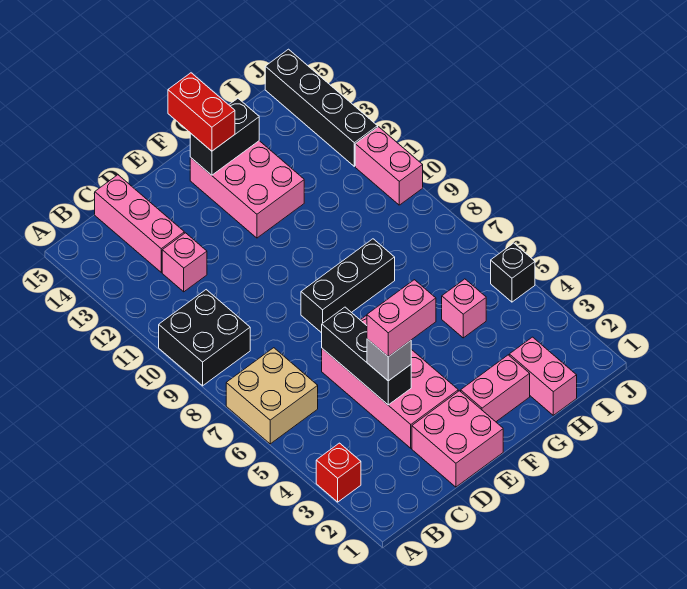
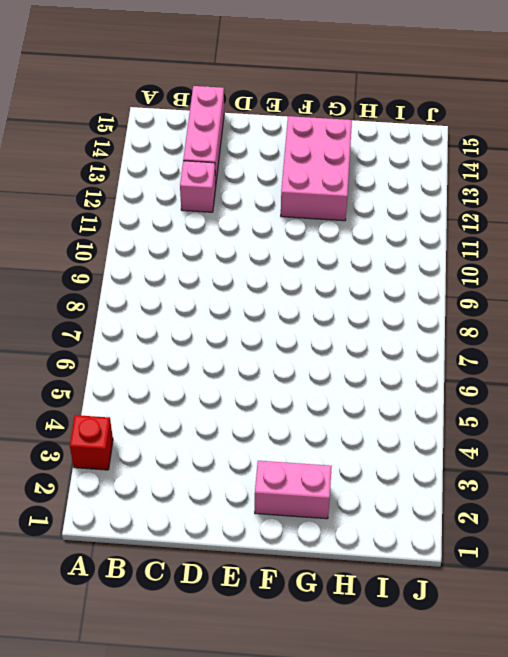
none -> tan brick A6:B7 level 1
none -> black brick A9:B10 level 1
none -> pink brick D1:E2 level 1

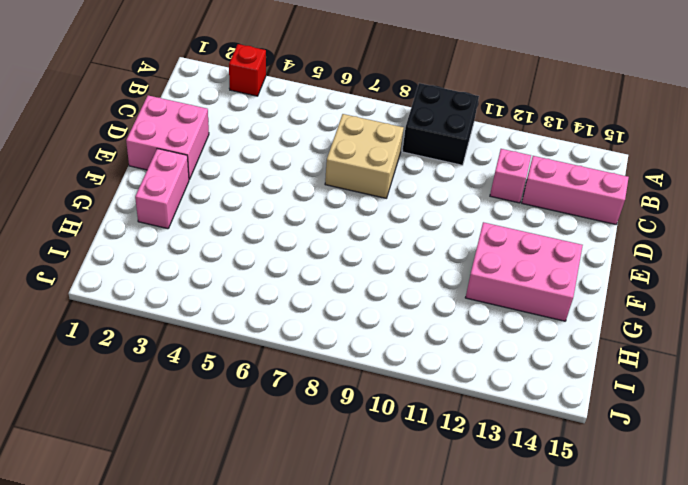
tan brick C7:D8 level 1 -> tan brick A6:B7 level 1
none -> pink brick D3:E6 level 1
none -> black brick E8:G8 level 1
none -> pink brick H1:H2 level 1

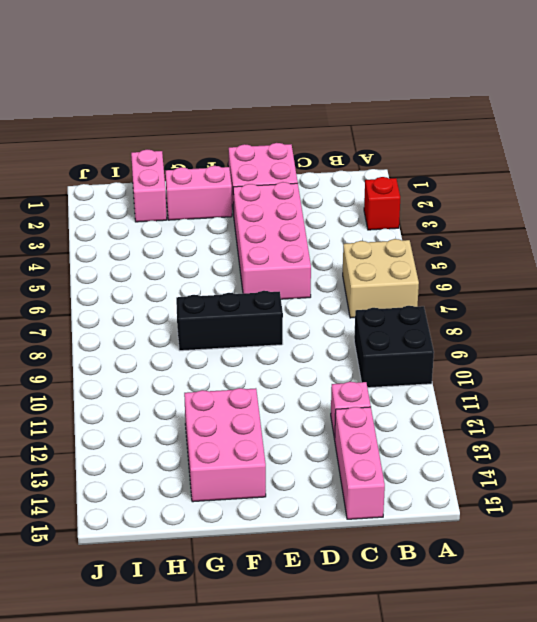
none -> pink brick H5 level 1
none -> black brick J5 level 1
none -> pink brick J10:J11 level 1

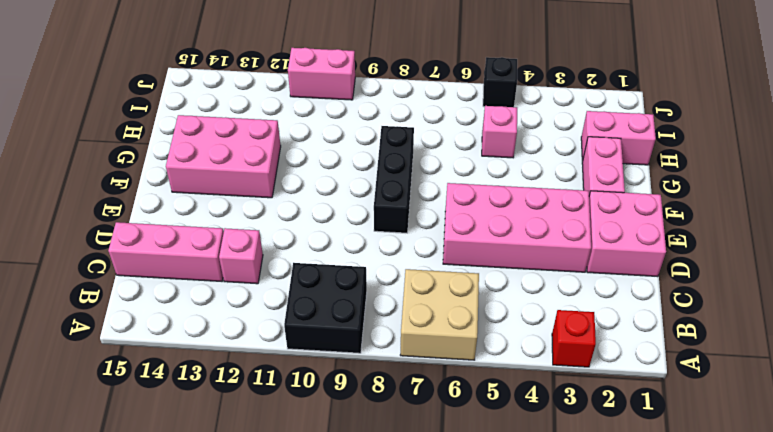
none -> black brick J12:J15 level 1
none -> black brick D4:D6 level 2
none -> black brick F14:G14 level 2

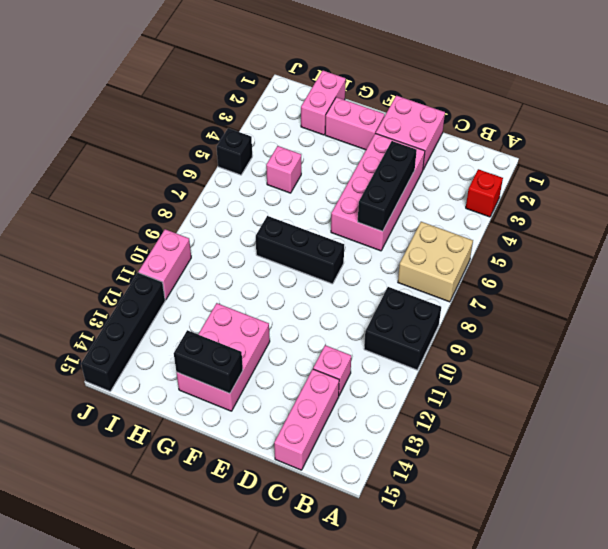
none -> grey brick D4 level 3
none -> red brick F14:F15 level 3
none -> pink brick D4:E4 level 4

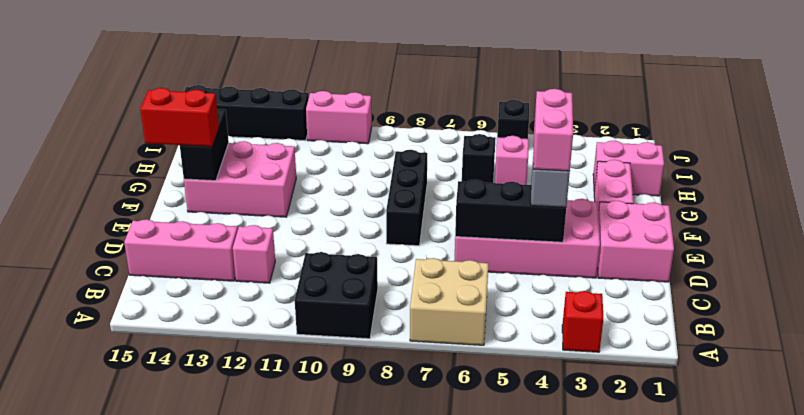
black brick H6 level 1 -> none

